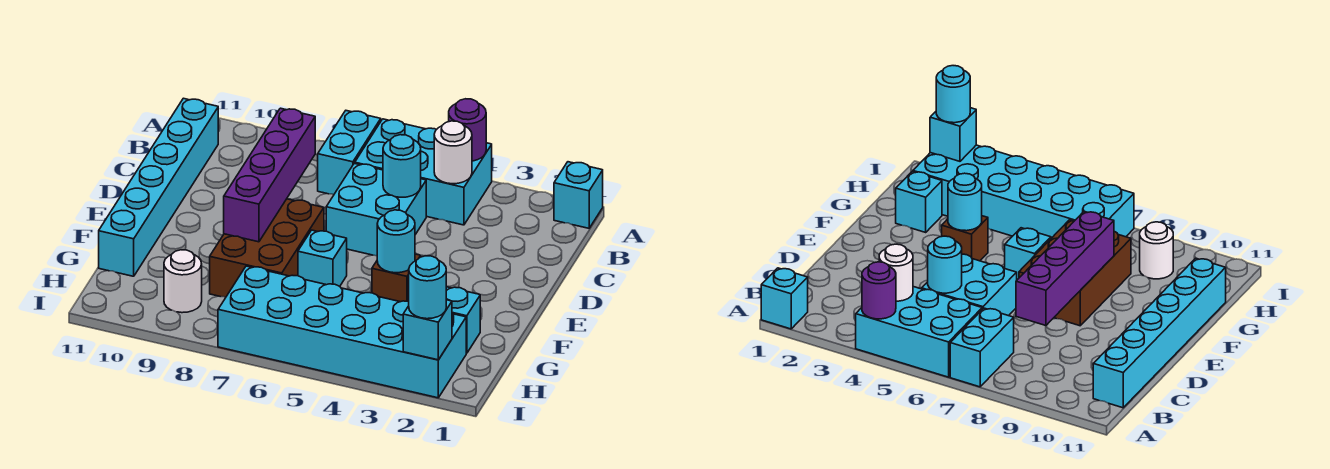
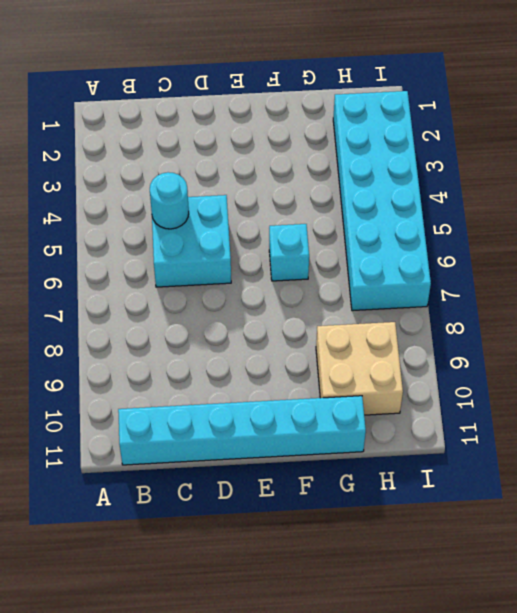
tan brick G9:H10 level 1 -> white round brick H9 level 1
none -> cyan brick A1 level 1
none -> cyan brick A4:B6 level 1
none -> cyan brick A7:B7 level 1

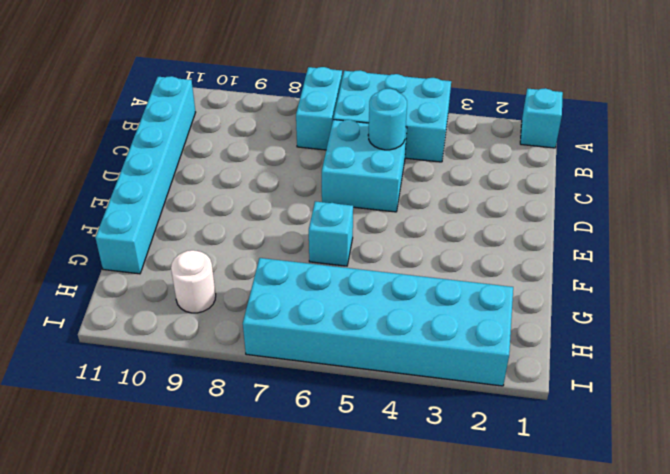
none -> brown brick E7:G8 level 1
none -> brown brick F4 level 1
none -> cyan brick G2 level 1

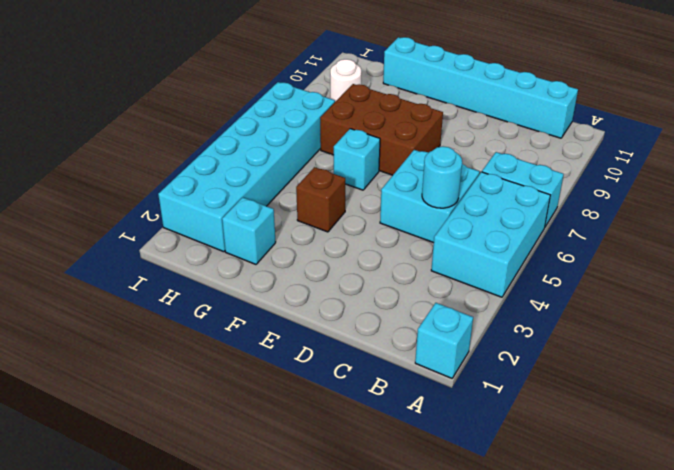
none -> purple round brick A4 level 2
none -> white round brick B4 level 2
none -> purple brick C8:F8 level 2

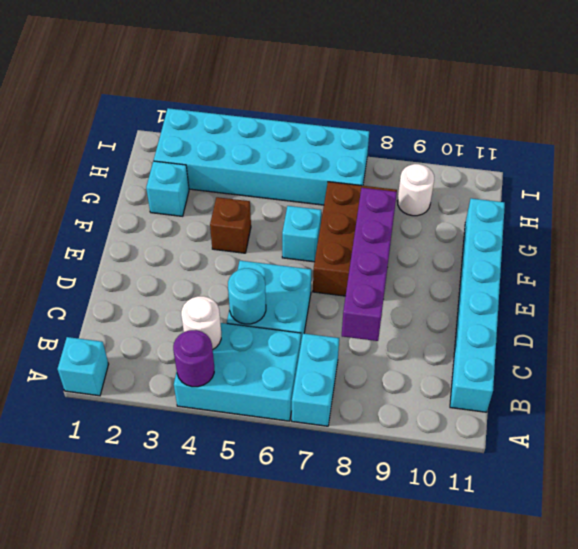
none -> cyan round brick F4 level 2
none -> cyan brick I2 level 2
none -> cyan round brick I2 level 3

